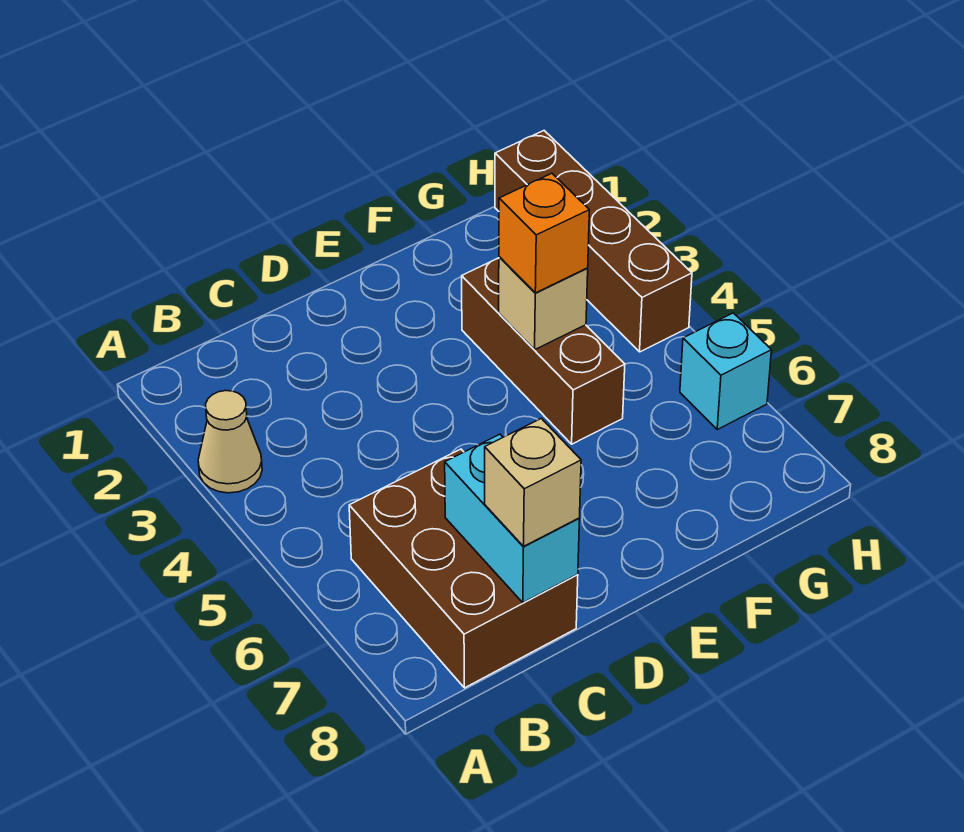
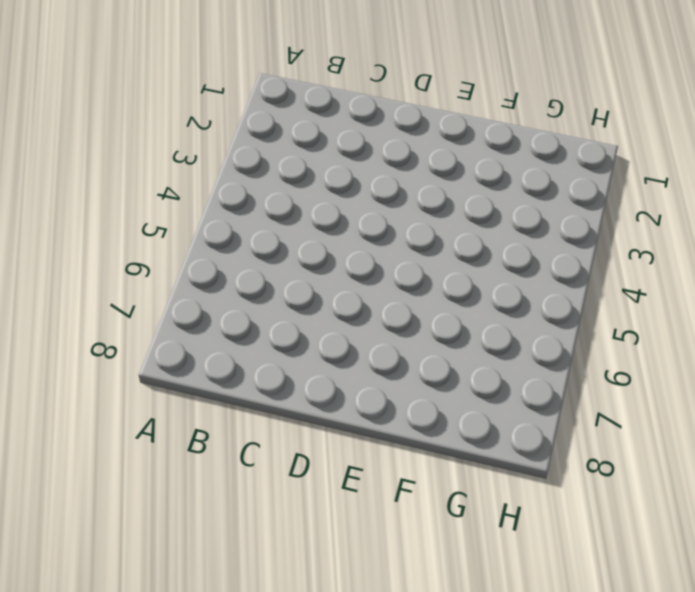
none -> tan cone A3 level 1
none -> brown brick B6:C8 level 1

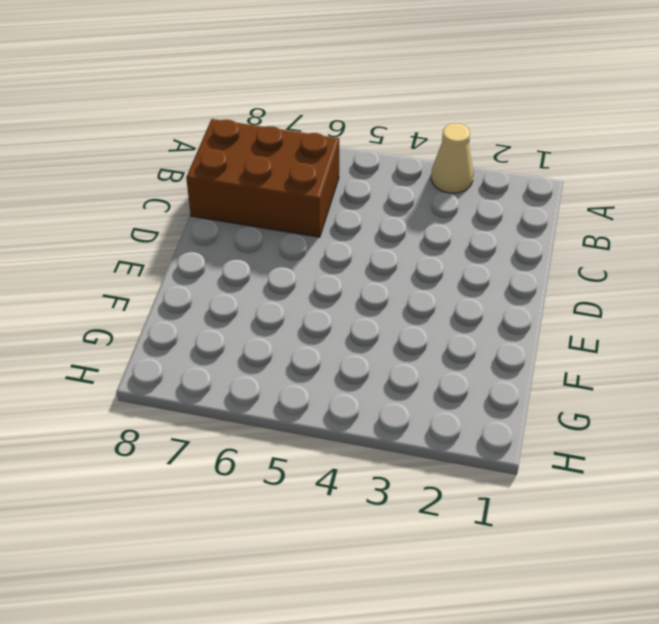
none -> brown brick F3:F5 level 1
none -> brown brick H1:H4 level 1

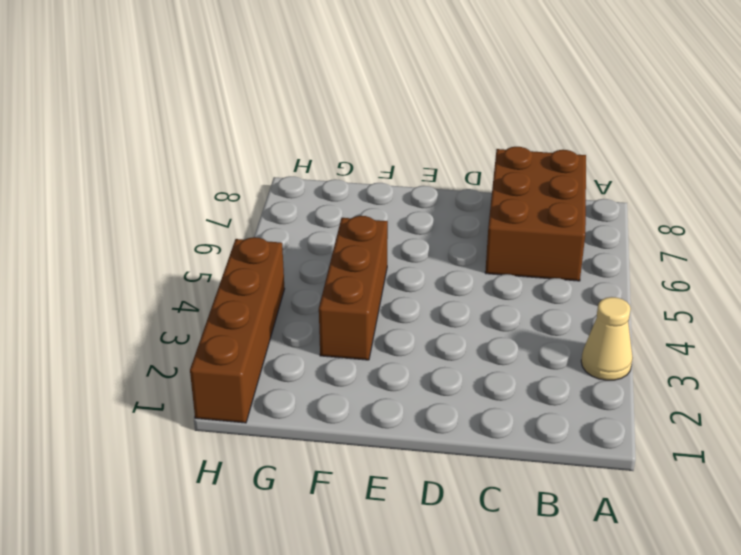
none -> cyan brick H6 level 1
none -> cyan brick C7:C8 level 2

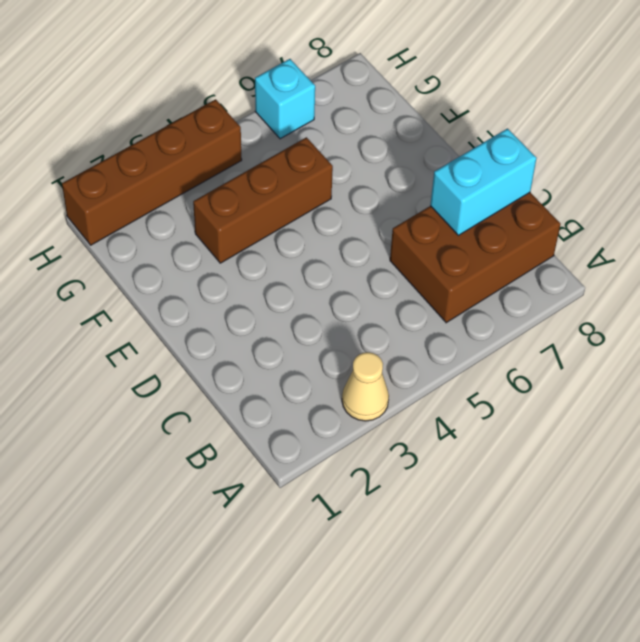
none -> tan brick F4 level 2
none -> tan brick C8 level 3

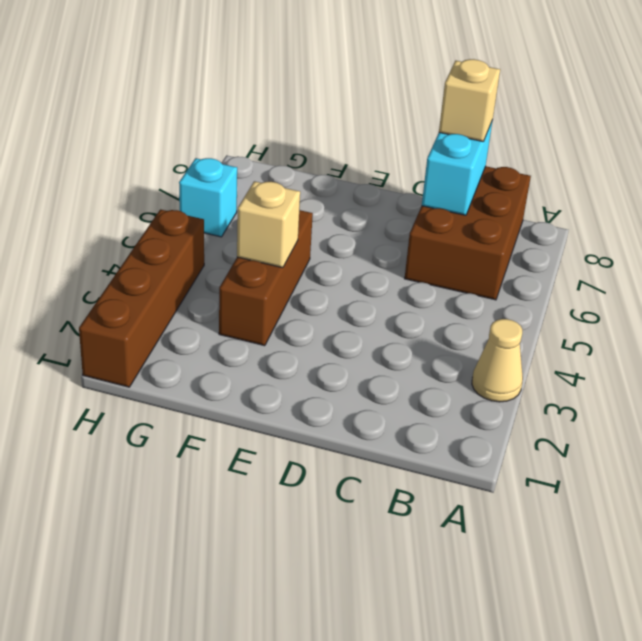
none -> orange brick F4 level 3

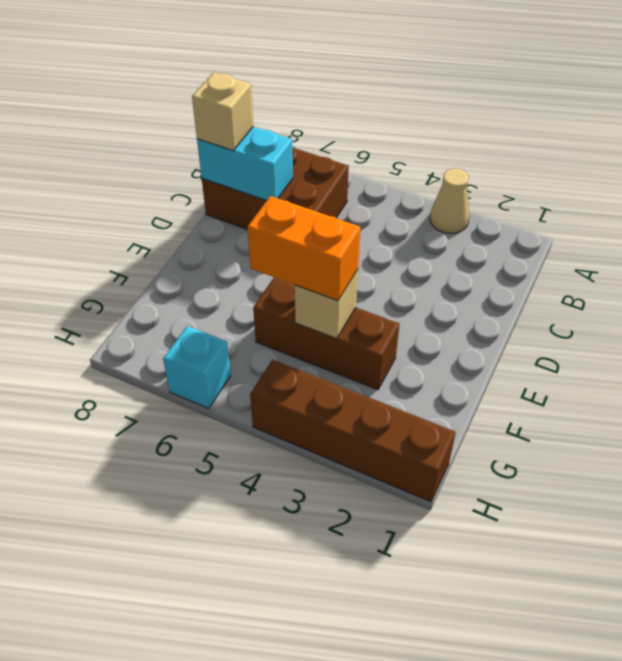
orange brick F4:F5 level 3 -> orange brick F4 level 3

